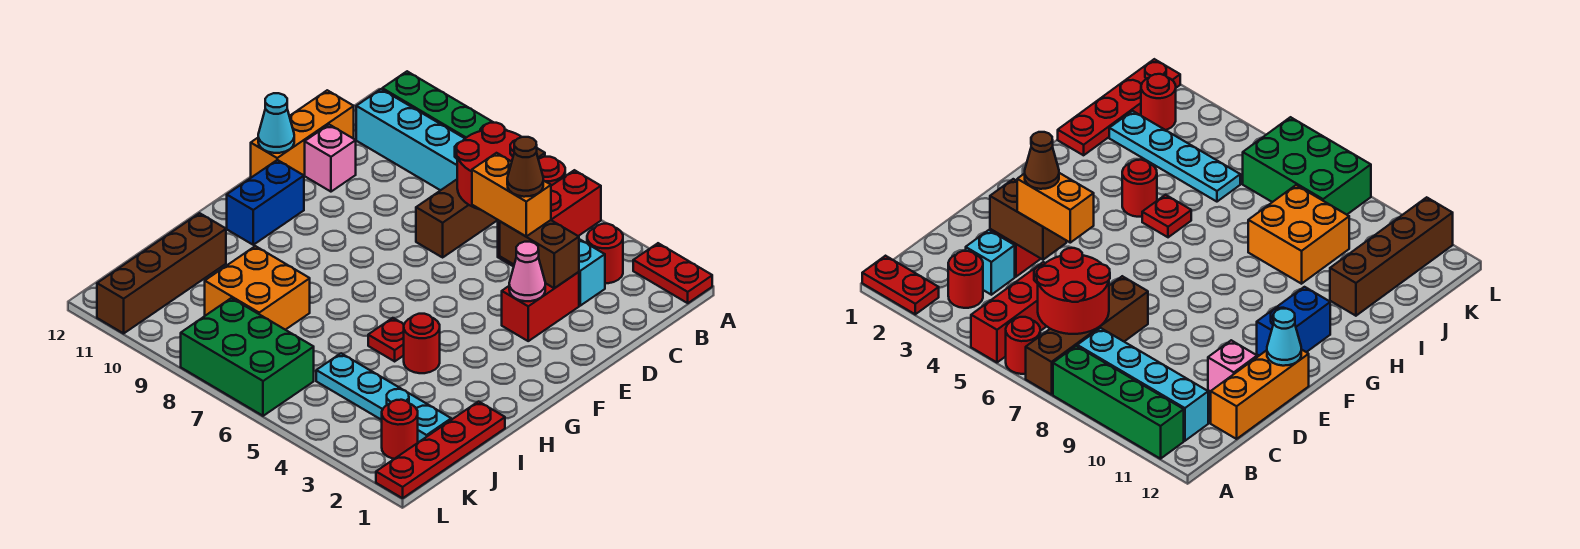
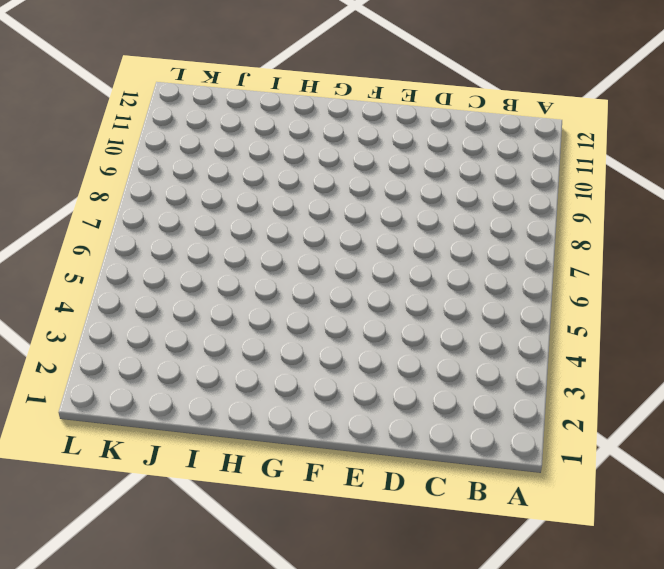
none -> red plate A1:A2 level 1
none -> red brick A5:C5 level 1
none -> red round brick A6 level 1

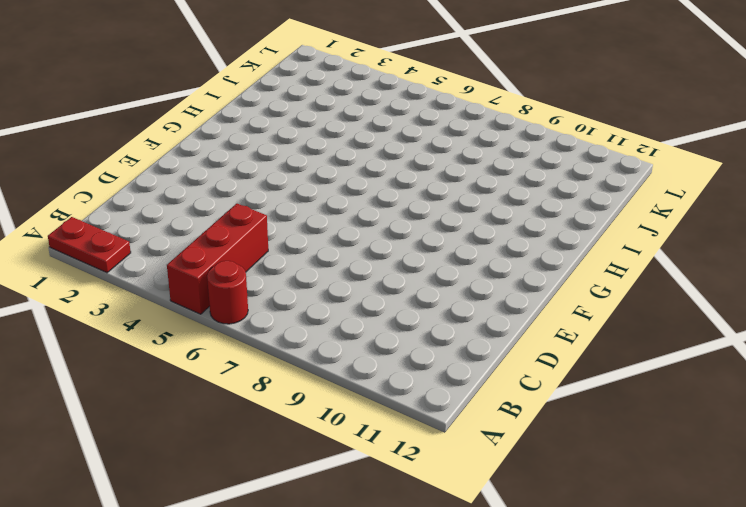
none -> brown brick A7:D7 level 1
none -> green brick A8:A11 level 1
none -> red round brick B3 level 1

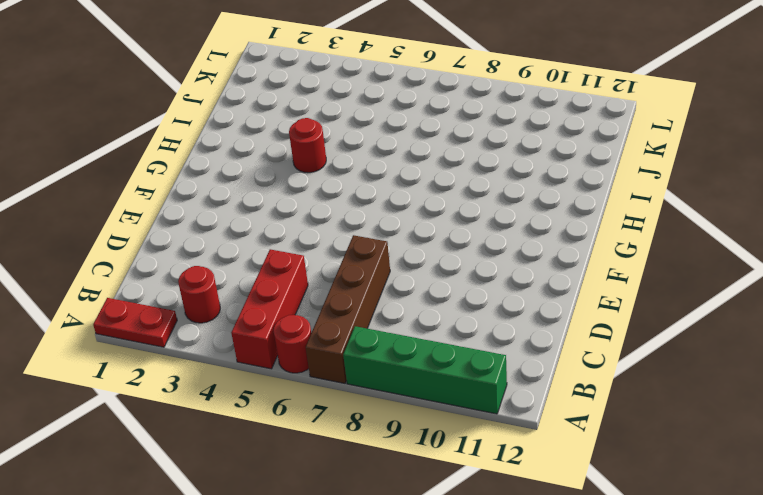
none -> cyan brick B8:B11 level 1
none -> cyan brick C3 level 1
none -> orange brick C12:E12 level 1

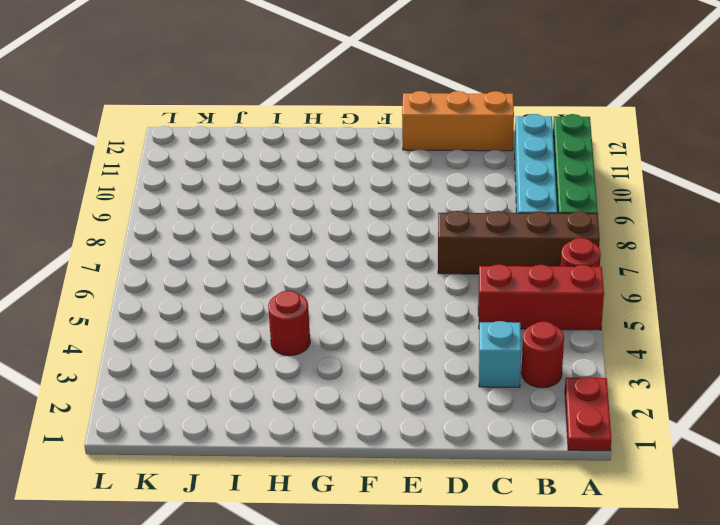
none -> red brick D3:E3 level 1
none -> pink brick D11 level 1
none -> blue brick F11:G11 level 1

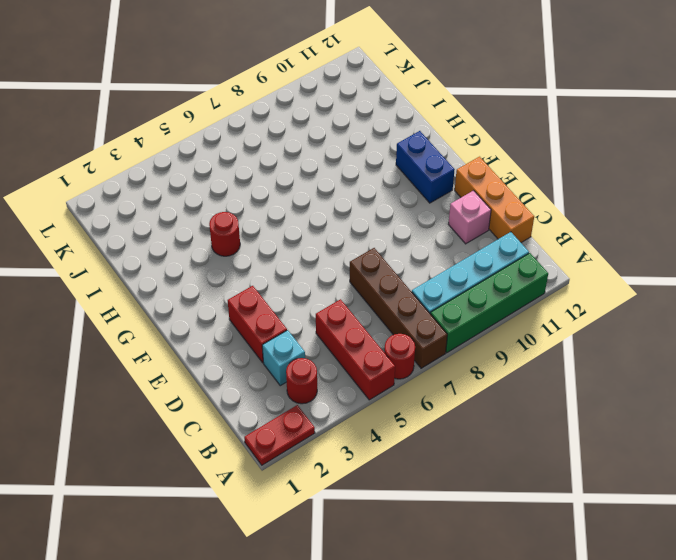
none -> red plate H5 level 1
none -> red plate I1:L1 level 1
none -> orange brick I8:J9 level 1

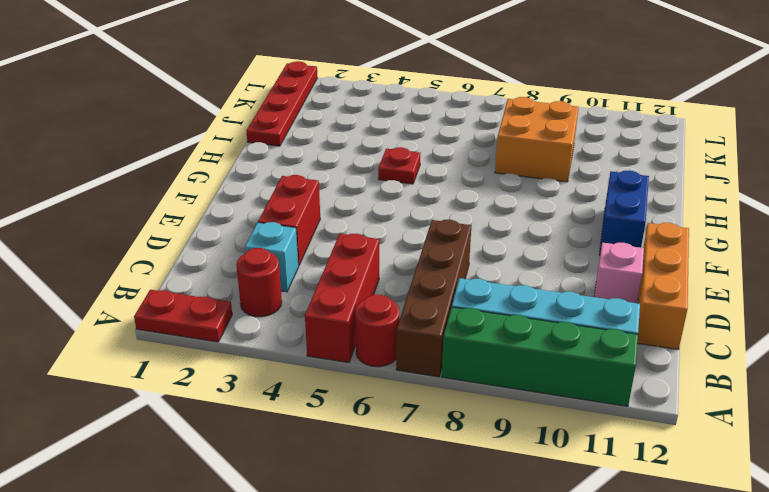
none -> red round brick H4 level 1
none -> brown brick I11:L11 level 1
none -> cyan plate J2:J5 level 1

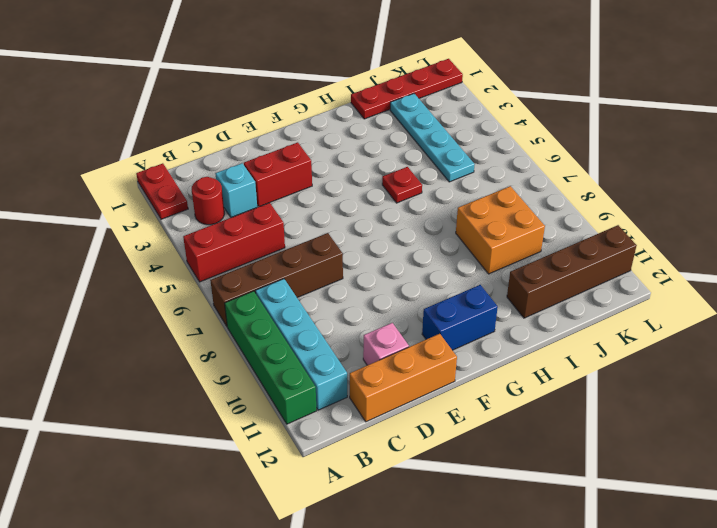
none -> red round brick A6 level 1
none -> red round brick H4 level 1
none -> red round brick K2 level 1

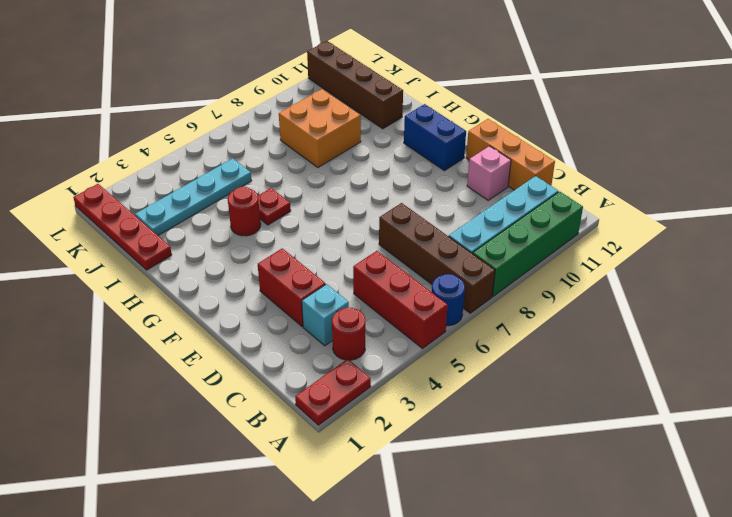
blue round brick A6 level 1 -> red round brick A6 level 1
none -> red round brick K2 level 1
none -> green brick K6:L8 level 1
none -> red round brick B6:C7 level 2

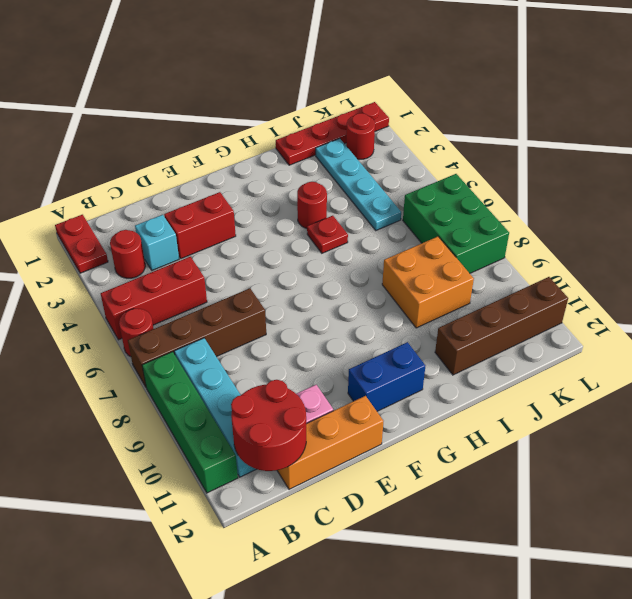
red round brick B11:C12 level 2 -> red round brick B6:C7 level 2
none -> brown brick D3:D4 level 2
none -> pink cone E3 level 2
none -> cyan cone E12 level 2

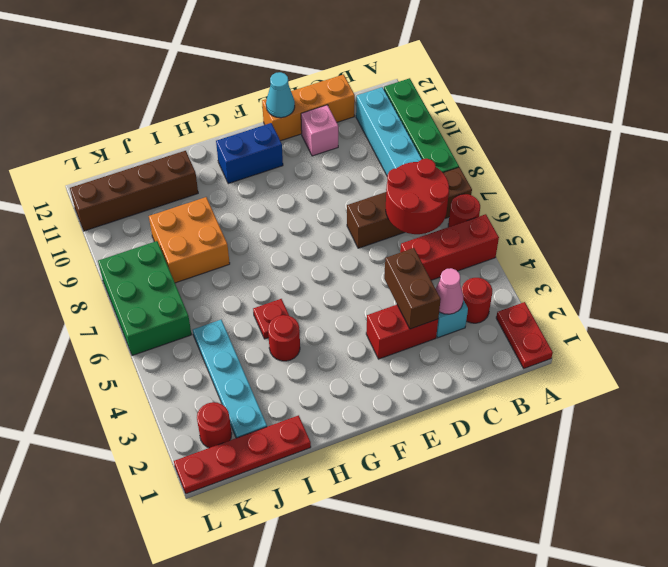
pink cone C3 level 2 -> pink cone E3 level 2
none -> orange brick D4:D5 level 3
none -> brown cone D4 level 4

